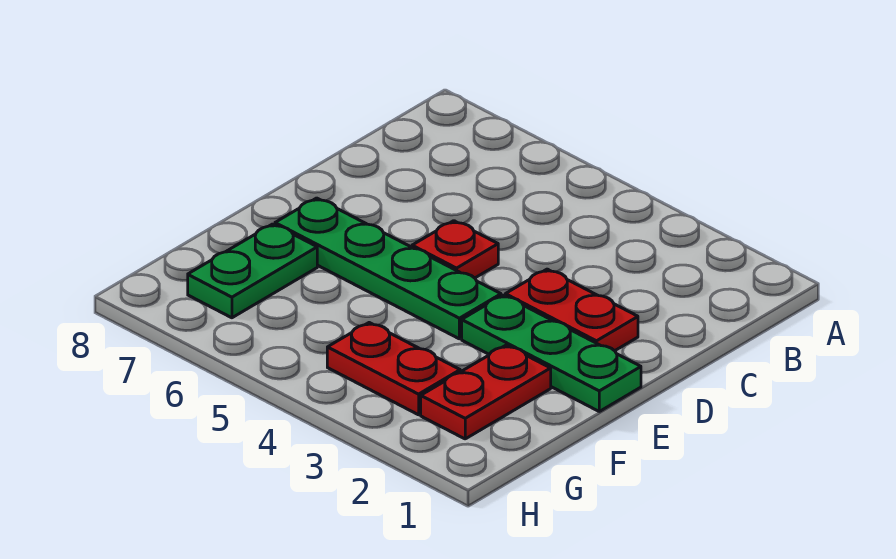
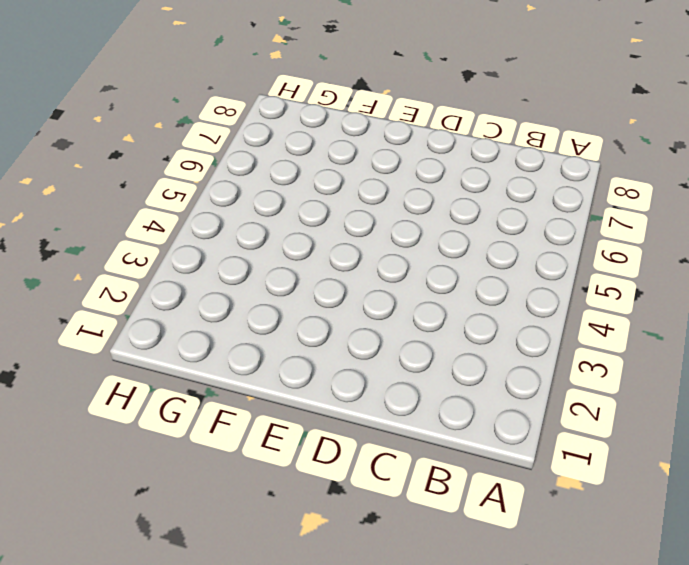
none -> red plate D2:D3 level 1
none -> red plate D5 level 1

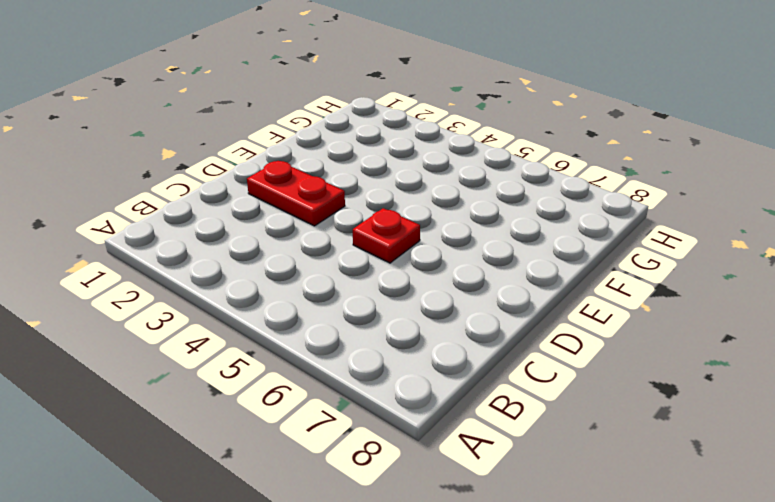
none -> green plate E1:E3 level 1
none -> green plate E4:E7 level 1

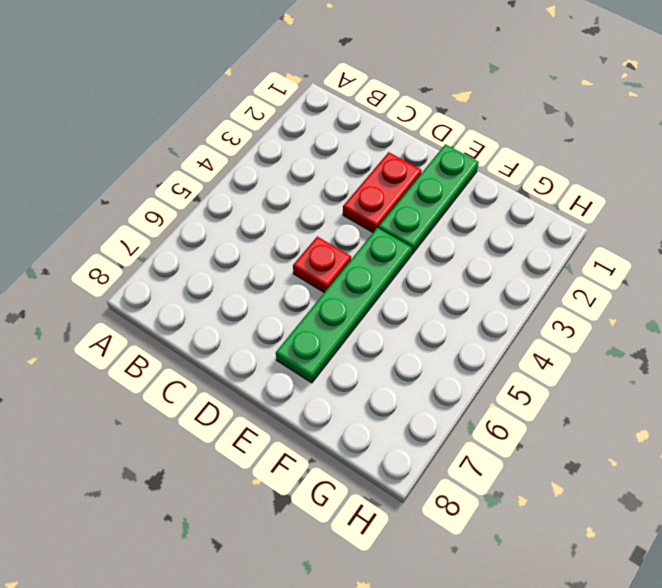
none -> red plate F2:G2 level 1
none -> green plate F7:G7 level 1

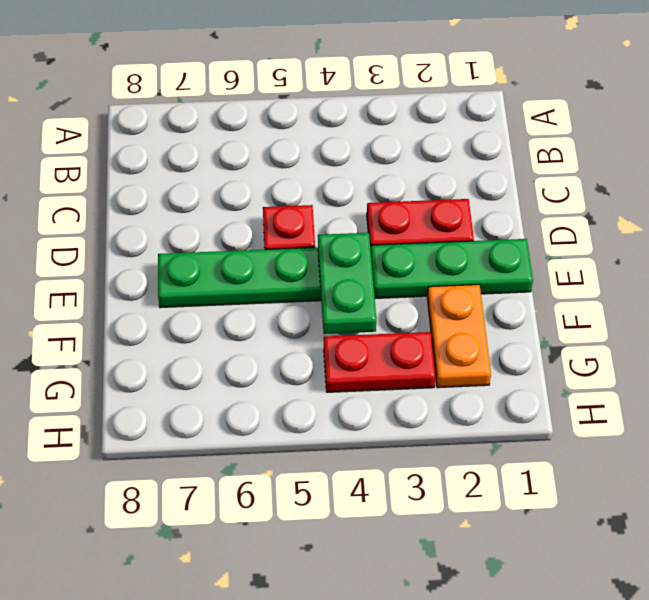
green plate E4:F4 level 2 -> green plate F7:G7 level 1
orange plate F2:G2 level 1 -> red plate F2:G2 level 1

